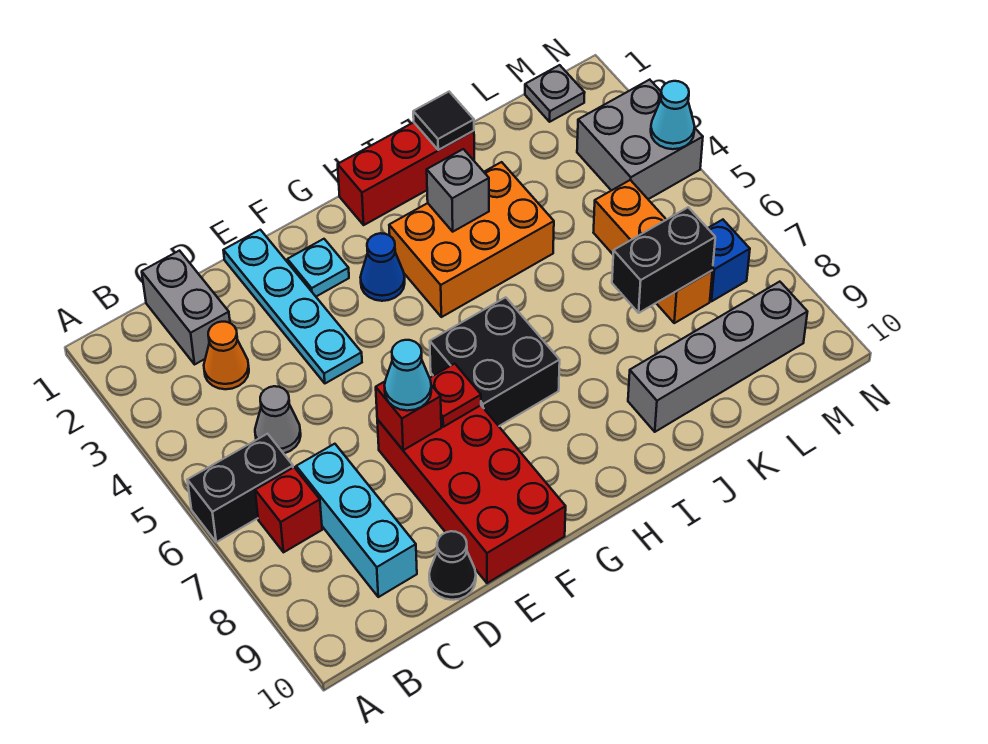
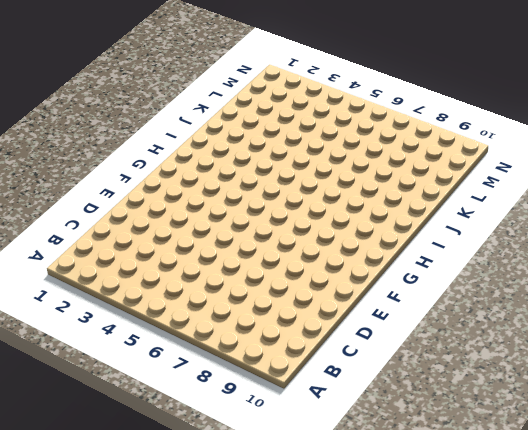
none -> black brick A6:B6 level 1
none -> red brick B7 level 1
none -> grey brick C1:C2 level 1

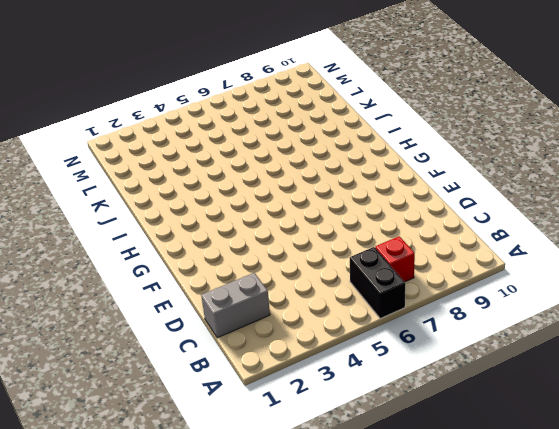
none -> orange cone C3 level 1
none -> grey cone C5 level 1
none -> cyan brick C7:C9 level 1

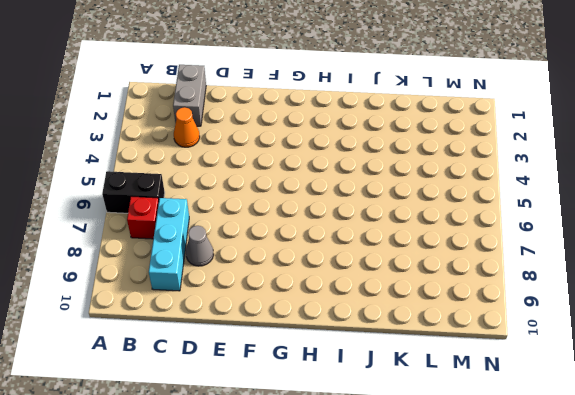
grey cone D8 level 1 -> grey cone C5 level 1
none -> black cone D10 level 1
none -> cyan plate E1:E4 level 1
none -> red brick E7:F10 level 1

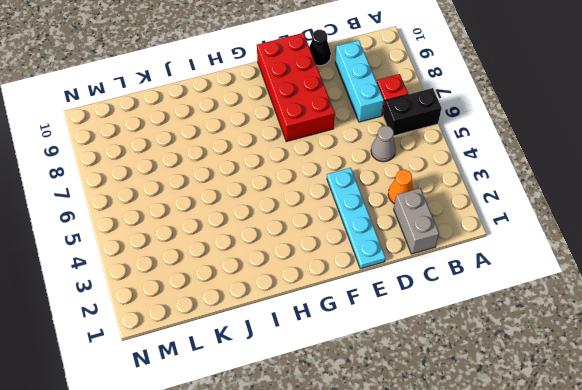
none -> cyan plate F2 level 1
none -> blue cone G3 level 1
none -> black brick G6:H7 level 1

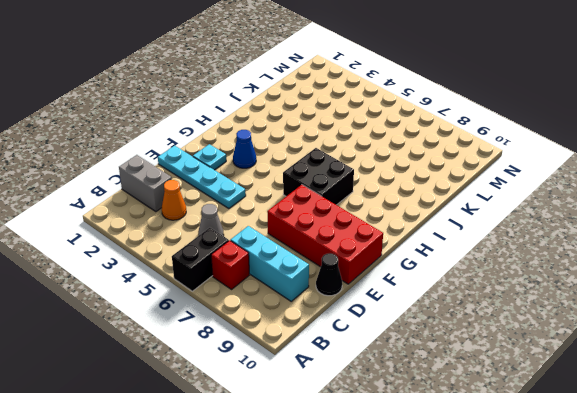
none -> red brick H1:J1 level 1
none -> orange brick H3:J4 level 1
none -> grey brick J9:M9 level 1

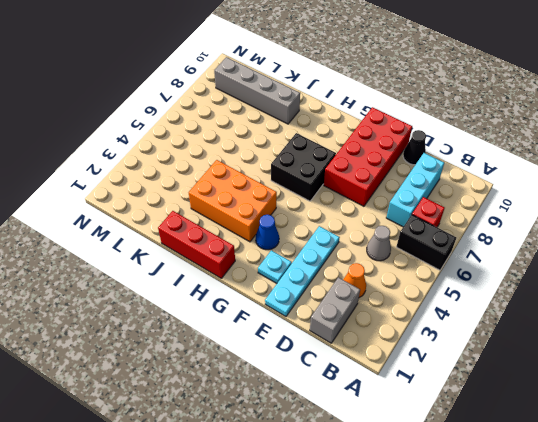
none -> orange brick L5:L7 level 1
none -> grey plate M1 level 1
none -> grey brick M3:N4 level 1

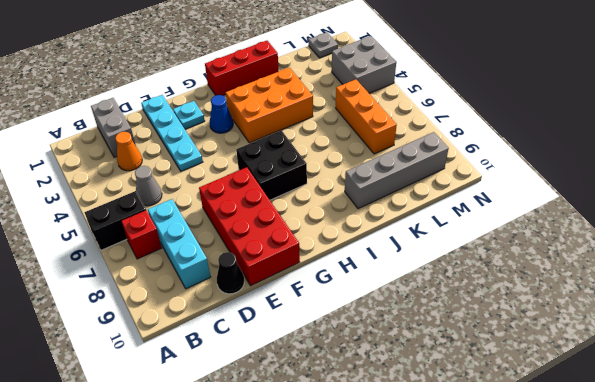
none -> blue brick M7 level 1
none -> red brick E7 level 2
none -> red plate F7 level 2

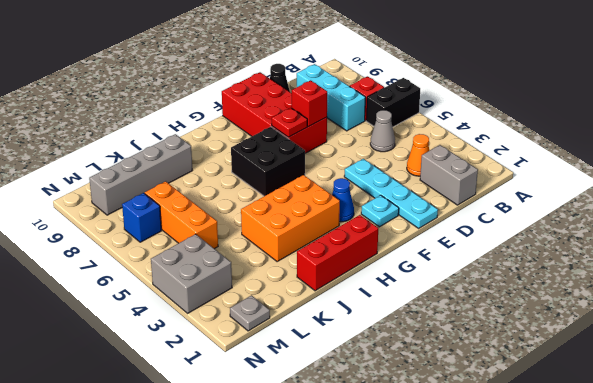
none -> grey brick I3 level 2
none -> black tile J1 level 2
none -> black brick K7:L7 level 2

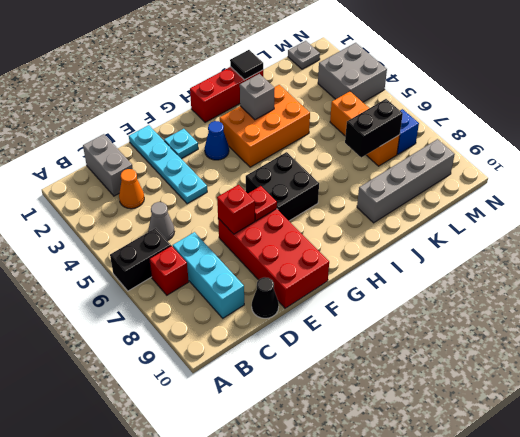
none -> cyan cone N4 level 2
none -> cyan cone E7 level 3

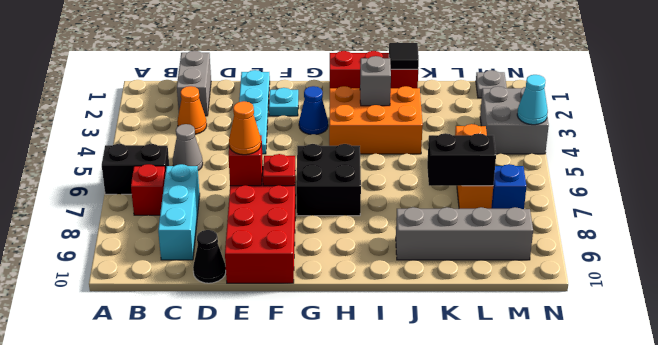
orange cone E7 level 3 -> cyan cone E7 level 3

